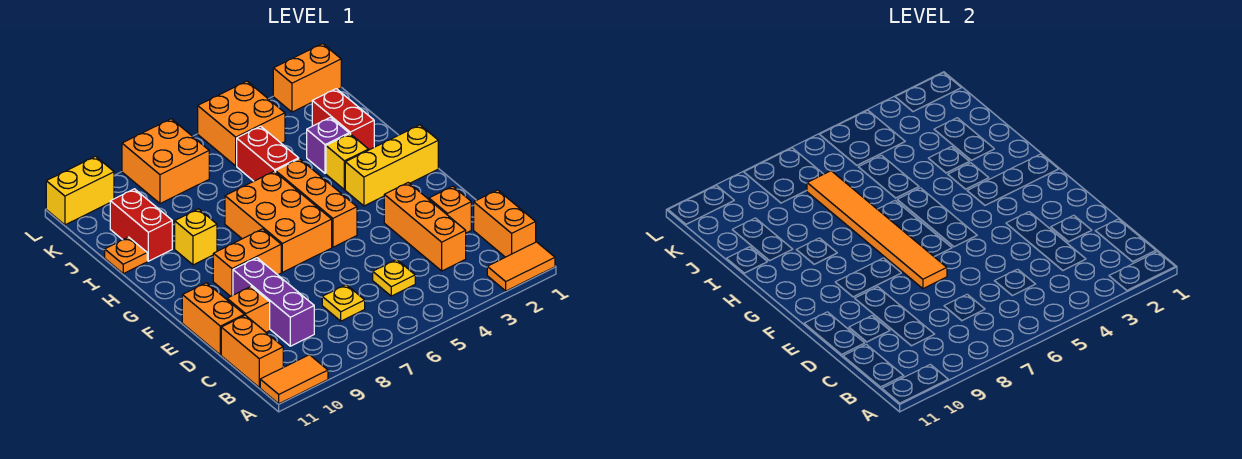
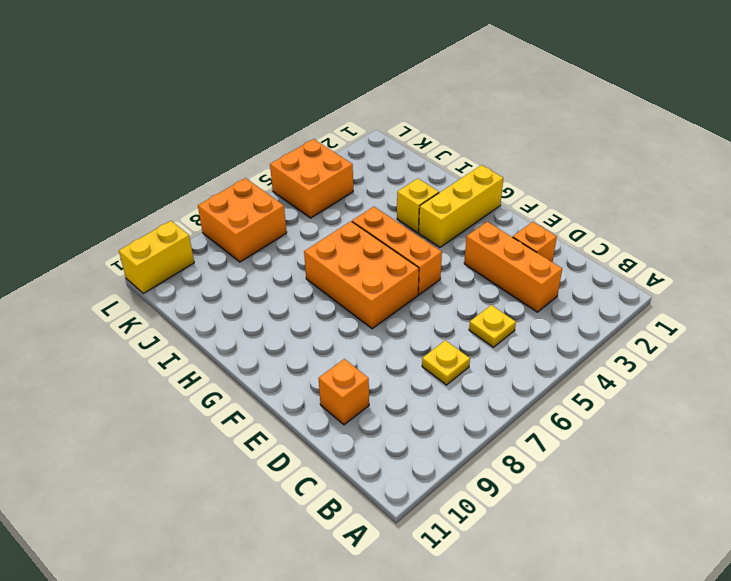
none -> orange tile A1:A2 level 1
none -> orange tile A10:A11 level 1
none -> orange brick B1:C1 level 1

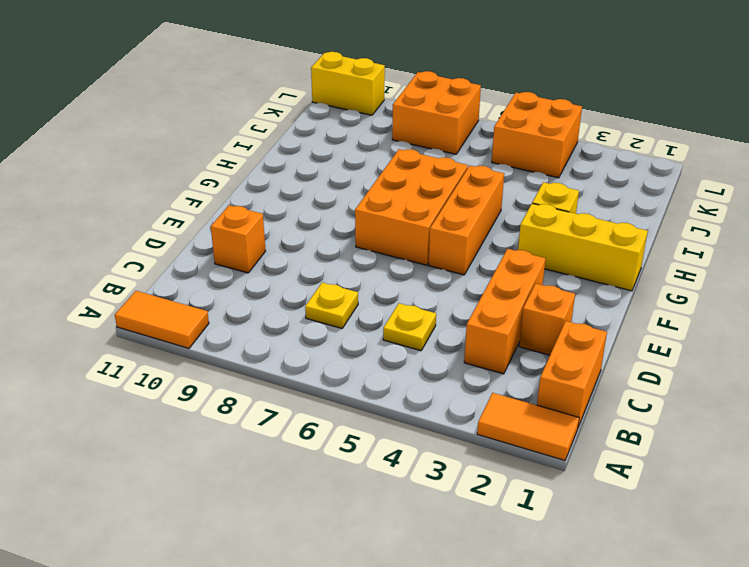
none -> orange brick B11:C11 level 1
none -> purple brick C9:E9 level 1
none -> orange brick D11:E11 level 1

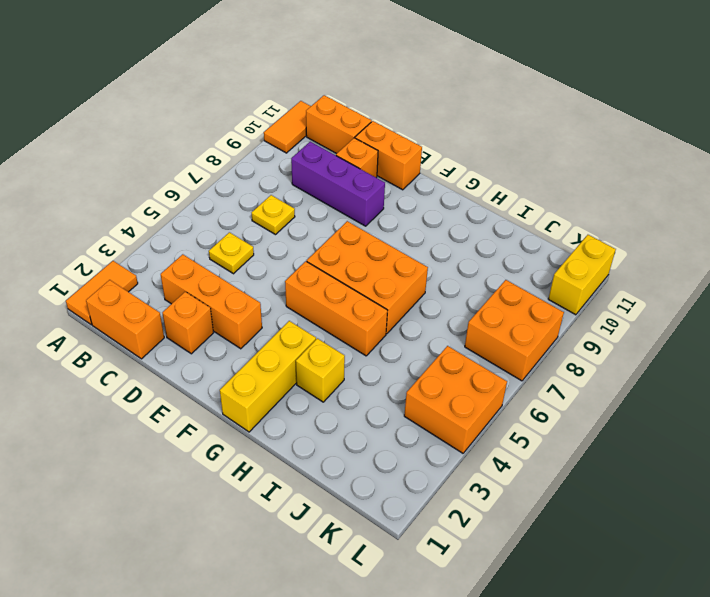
none -> orange brick F8:F9 level 1
none -> yellow brick H9 level 1
none -> red brick I2:J2 level 1

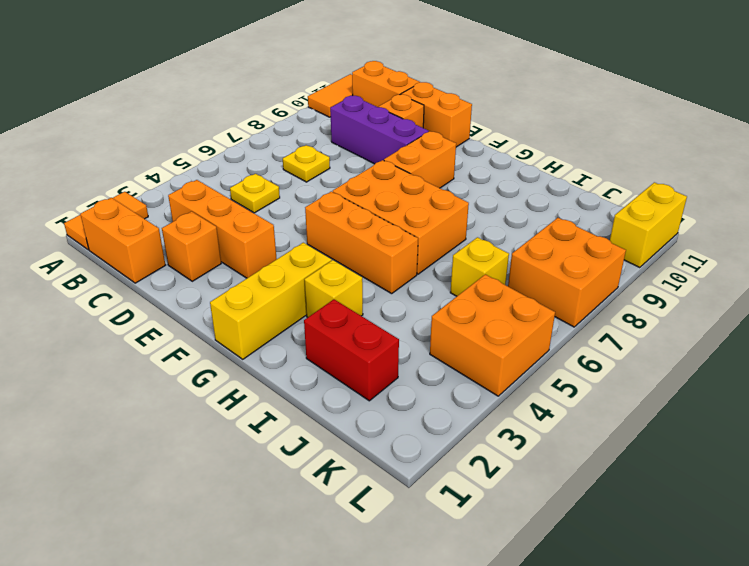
yellow brick J6 level 1 -> yellow brick H9 level 1
none -> purple brick I3 level 1
none -> red brick I5:J5 level 1
none -> red brick I10:J10 level 1

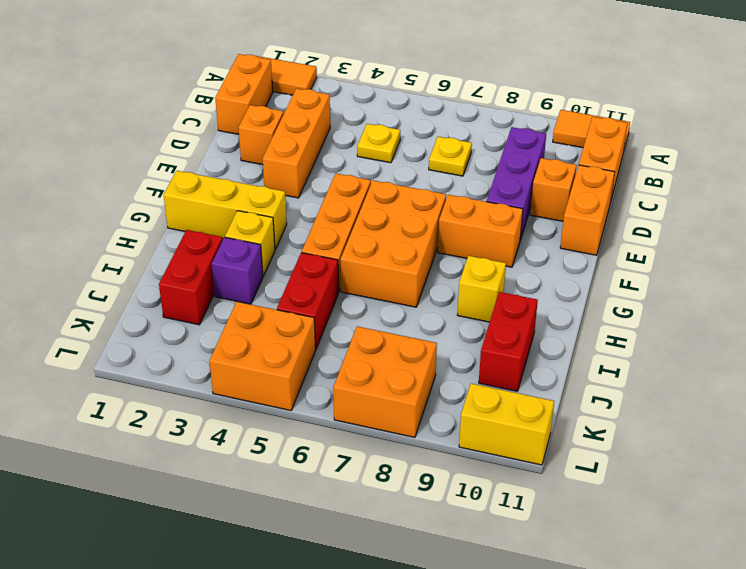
none -> orange plate I11 level 1
none -> orange brick L1:L2 level 1
none -> orange tile E7:J7 level 2

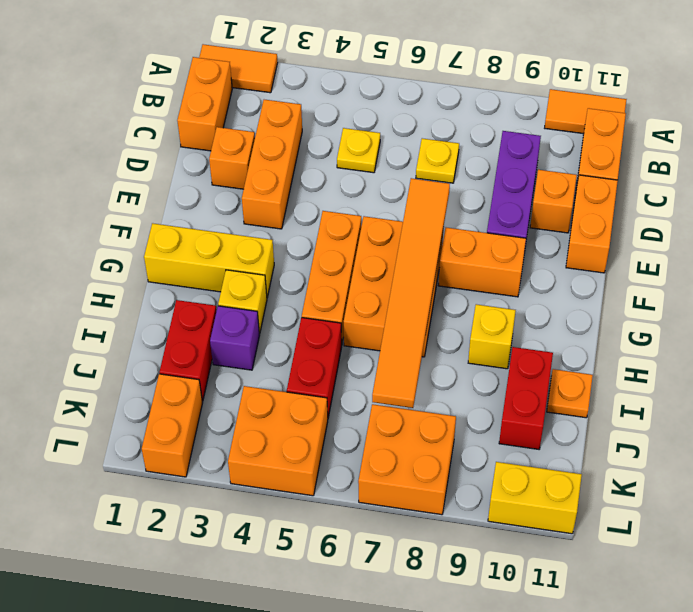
orange brick K2:L2 level 1 -> orange brick L1:L2 level 1

